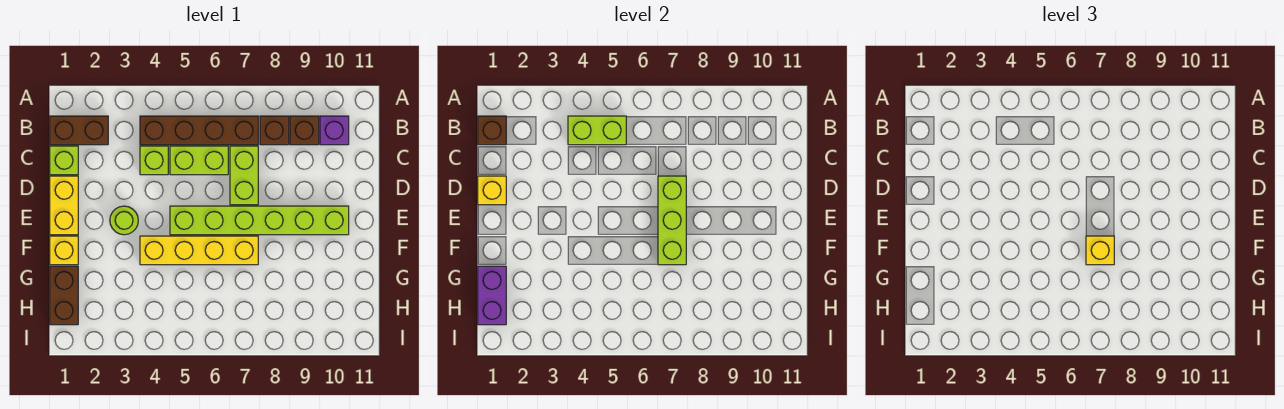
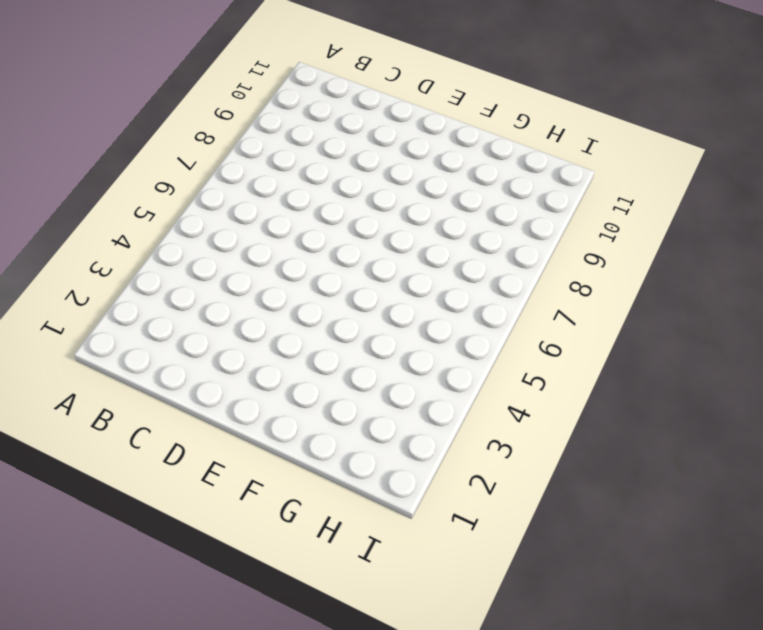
none -> brown brick B1:B2 level 1
none -> brown brick B4:B7 level 1
none -> brown brick B8 level 1

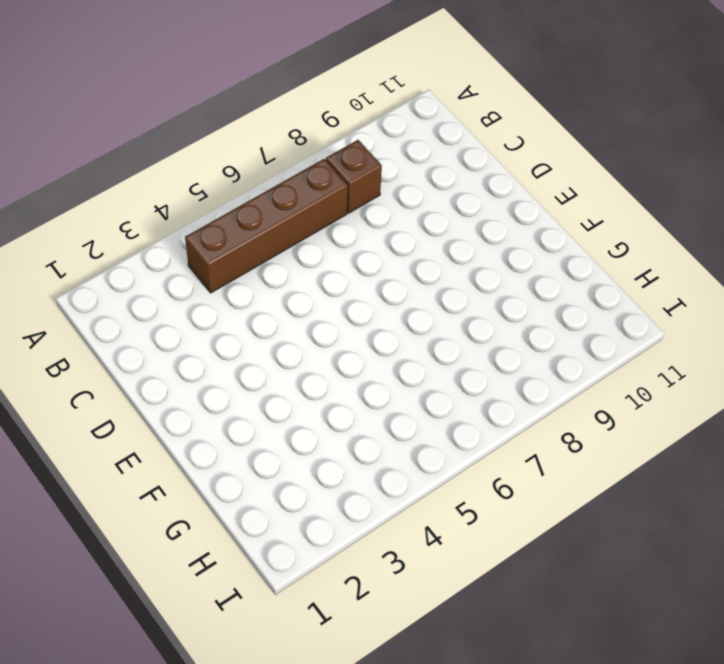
none -> brown brick B1:B2 level 1
none -> brown brick B9 level 1
none -> purple brick B10 level 1

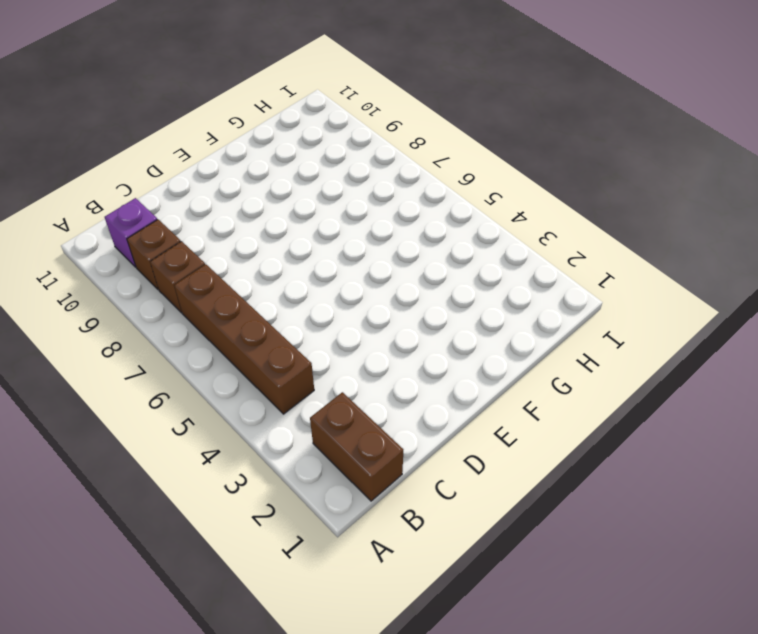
none -> lime brick C1 level 1
none -> lime brick C4 level 1
none -> lime brick C5:C6 level 1

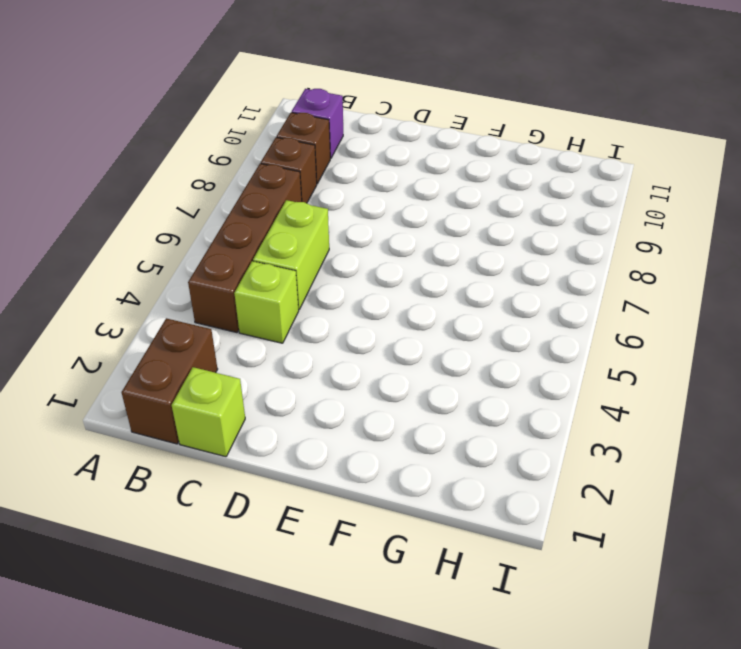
none -> lime brick C7:D7 level 1
none -> yellow brick D1:E1 level 1
none -> lime round brick E3 level 1

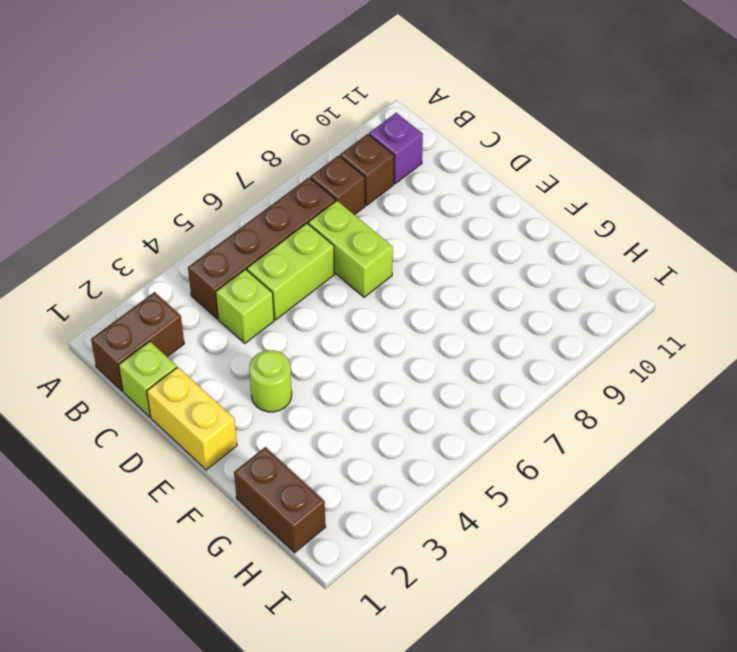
none -> lime brick E5:E10 level 1
none -> yellow brick F1 level 1
none -> yellow brick F4:F7 level 1

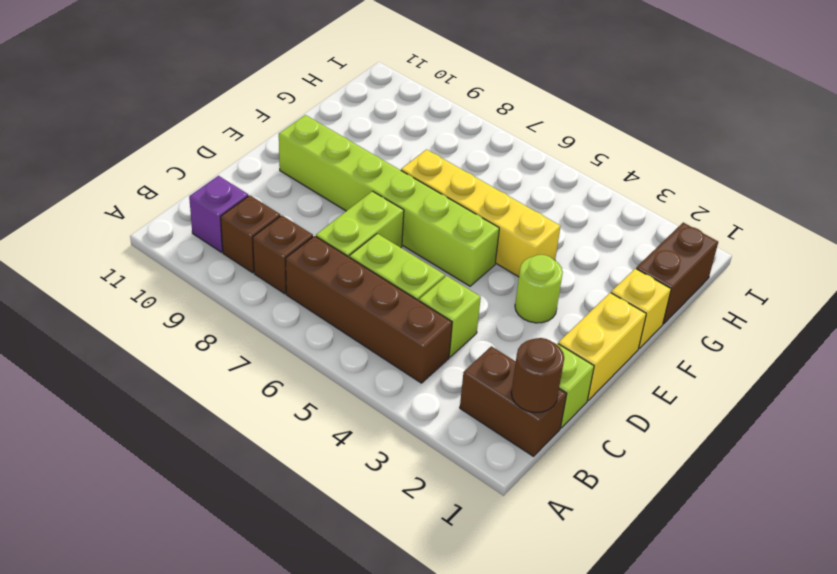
brown round brick B1 level 2 -> brown brick B1 level 2
none -> lime brick B4:B5 level 2
none -> yellow brick D1 level 2
none -> lime brick D7:F7 level 2

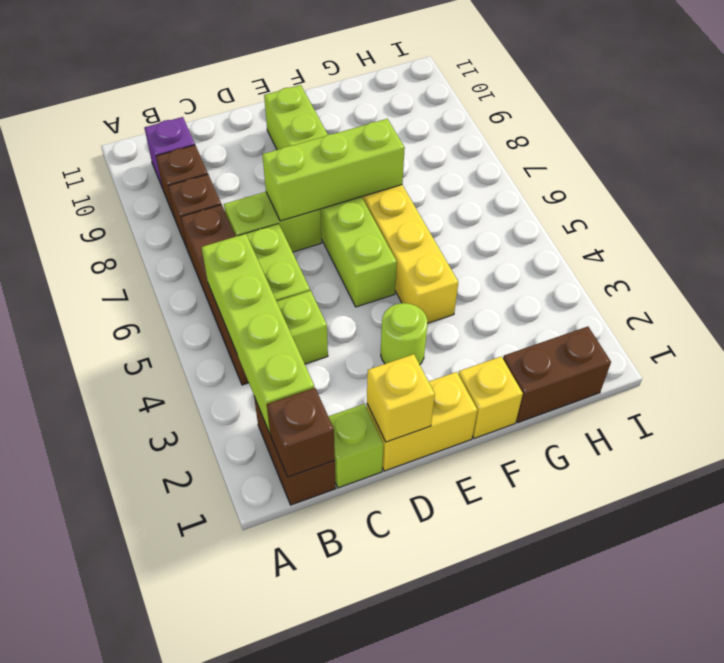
lime brick B2:B5 level 2 -> lime brick B4:B5 level 2
none -> purple brick G1:H1 level 2
none -> yellow brick F7 level 3

